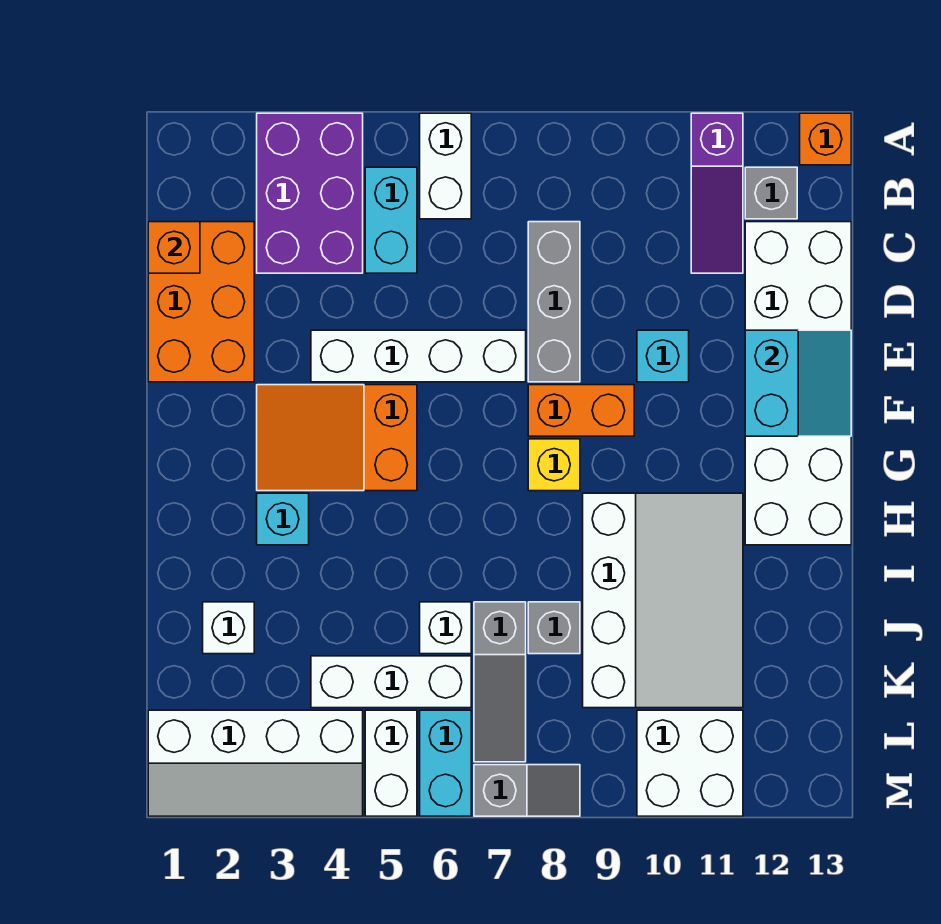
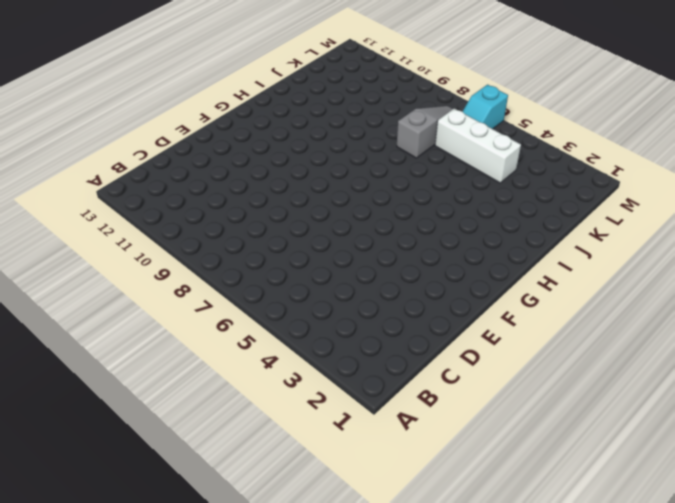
cyan slope L6:M6 level 1 top M -> cyan brick L6:M6 level 1
none -> purple brick A3:C4 level 1
none -> white brick A6:B6 level 1
none -> purple slope A11:C11 level 1 top A

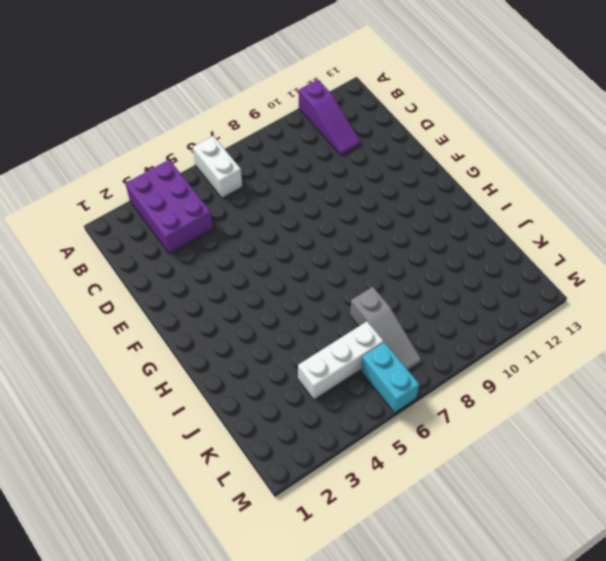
none -> orange brick A13 level 1
none -> cyan brick B5:C5 level 1
none -> grey brick B12 level 1

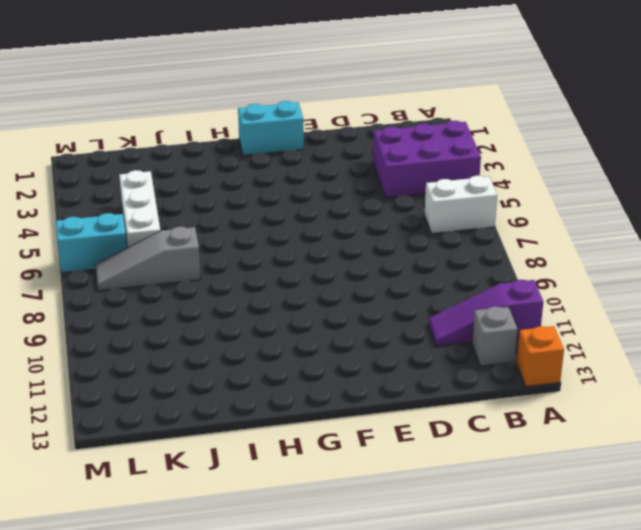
cyan brick F1:G1 level 1 -> cyan brick B5:C5 level 1
none -> orange brick C1:E2 level 1
none -> grey brick C8:E8 level 1
none -> white brick C12:H13 level 1

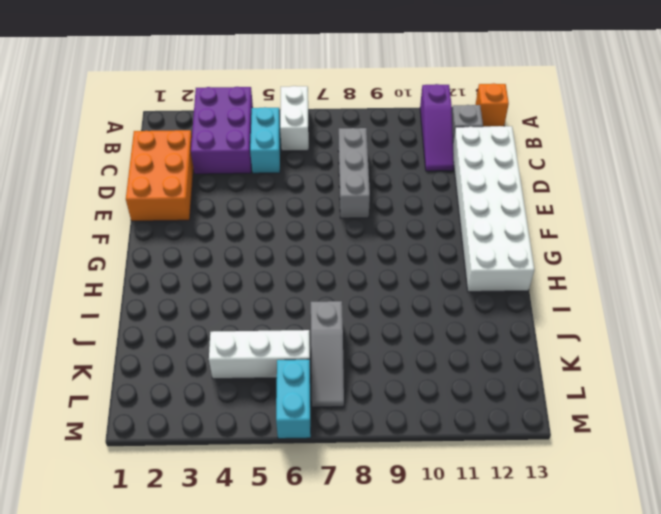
none -> white brick E4:E7 level 1
none -> cyan brick E10 level 1
none -> orange slope F3:G5 level 1 top 5

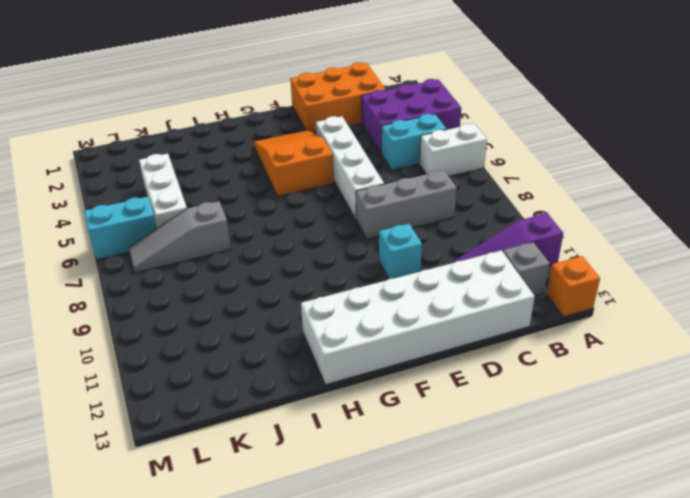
none -> orange brick F8:F9 level 1
none -> yellow brick G8 level 1
none -> cyan brick H3 level 1

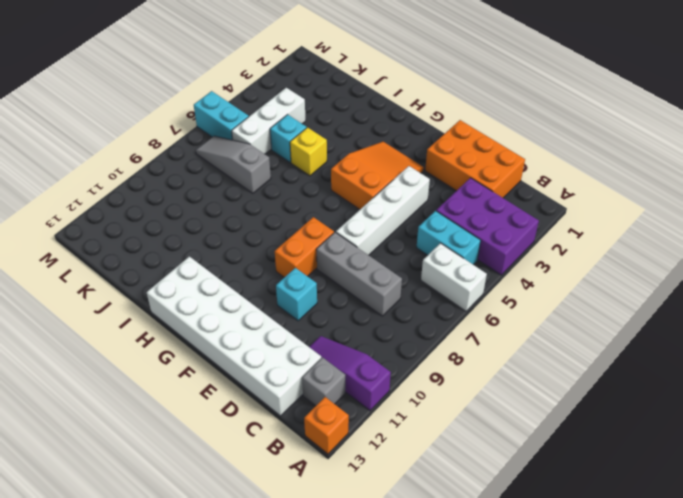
yellow brick I5 level 1 -> yellow brick G8 level 1
cyan brick J5 level 1 -> cyan brick H3 level 1
none -> white slope H9:K11 level 1 top 9
none -> white brick J2 level 1
none -> white brick J6 level 1

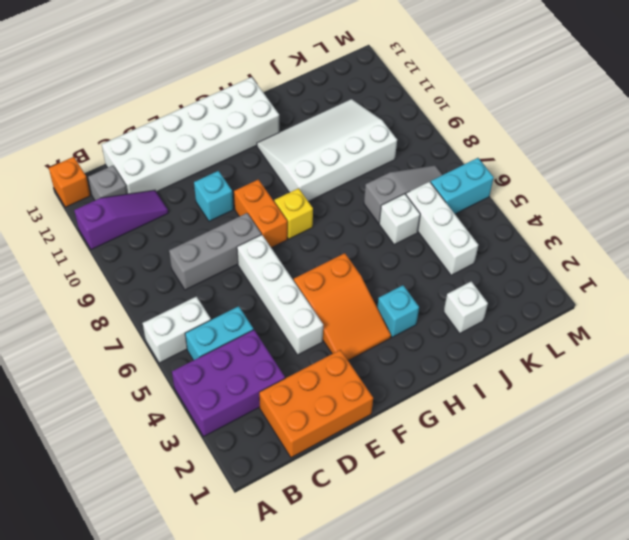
none -> grey brick J8 level 1
none -> white slope L1:M4 level 1 top L
none -> white brick L5:M5 level 1

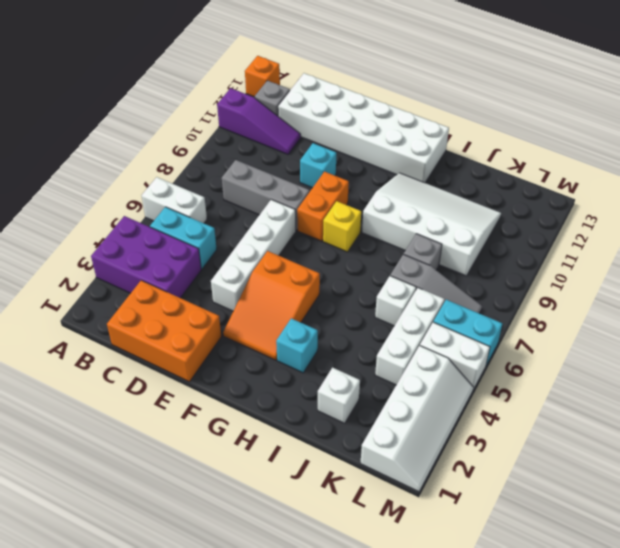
none -> white brick L10:M11 level 1
none -> grey slope M7:M8 level 1 top 7
none -> orange brick C1 level 2

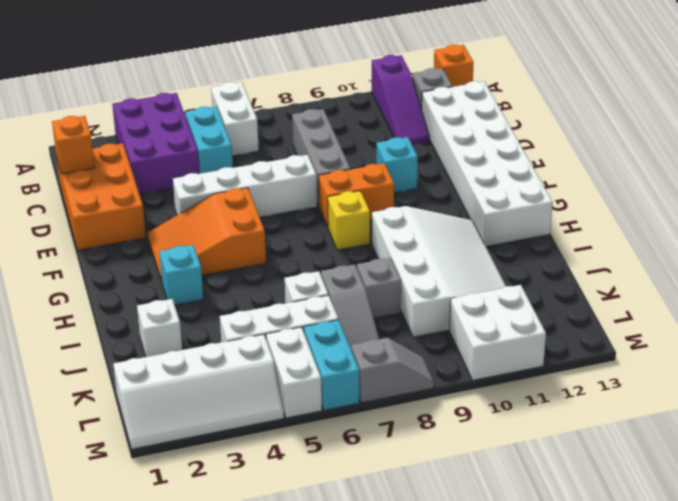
none -> cyan slope E12:F13 level 2 top 12

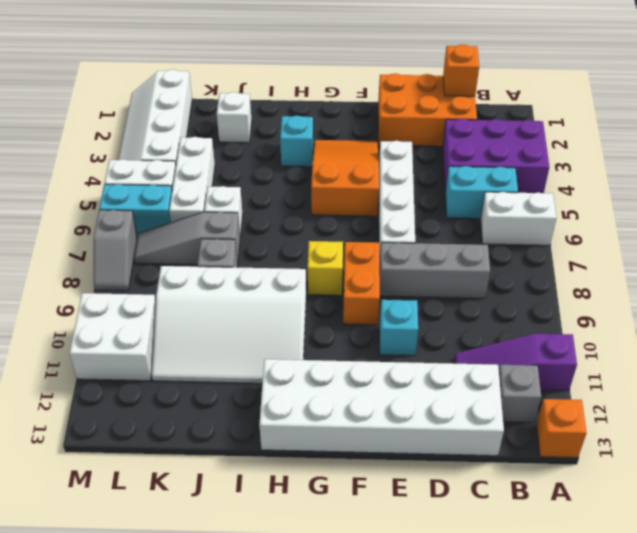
none -> cyan slope E12:F13 level 2 top 12

